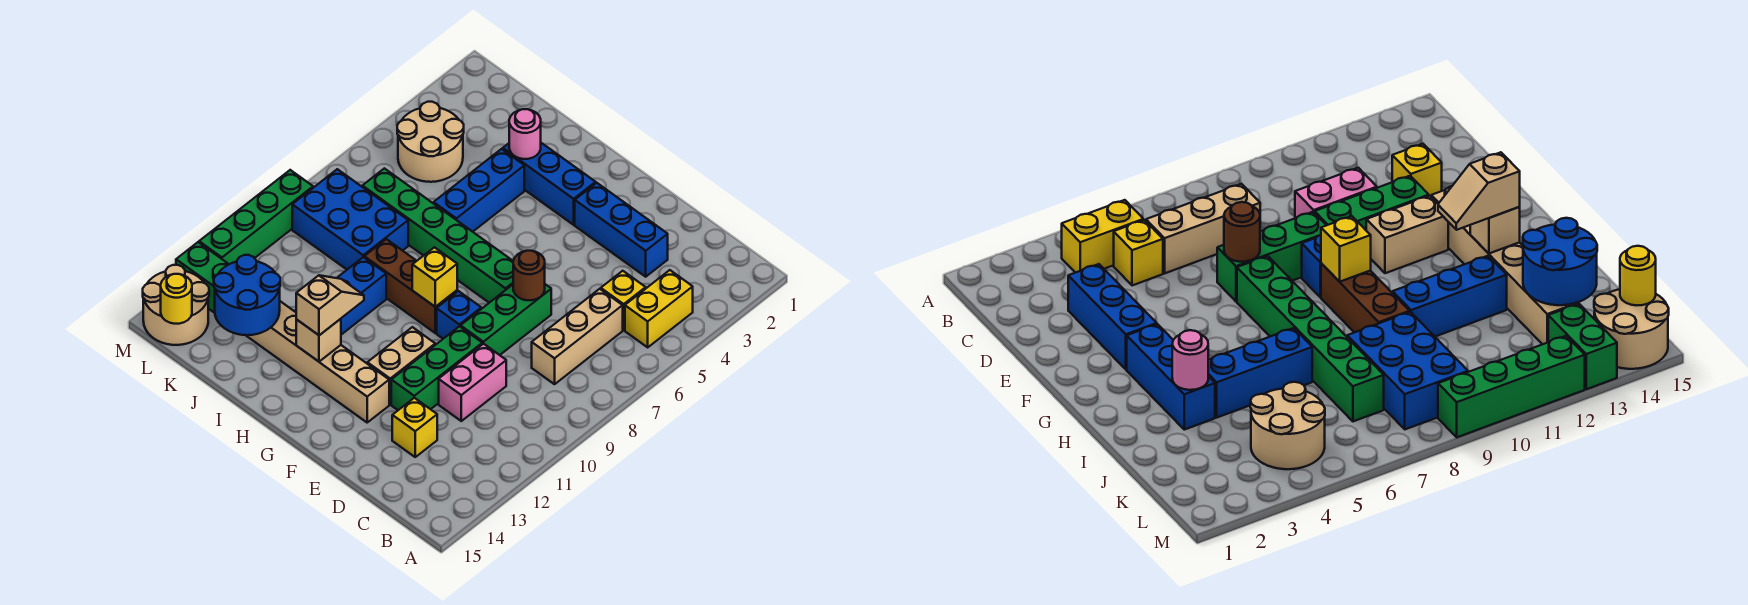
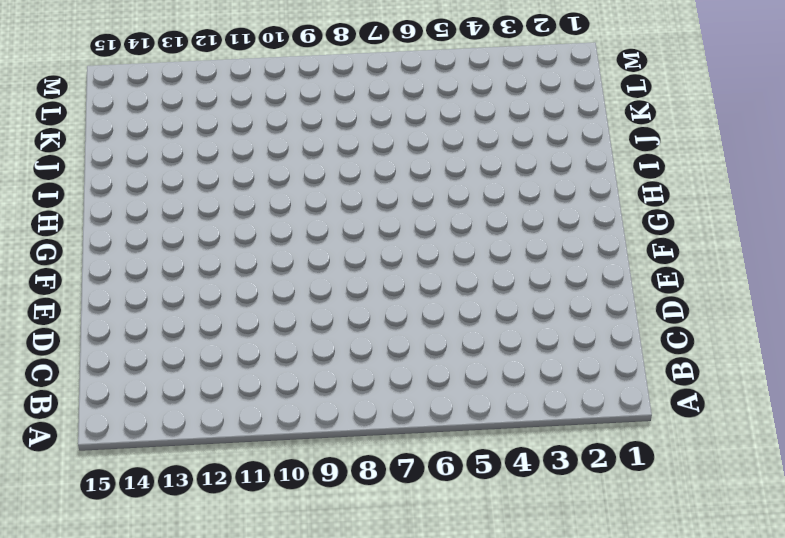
none -> yellow brick B4:B5 level 1
none -> yellow brick C5 level 1
none -> tan brick C6:C8 level 1

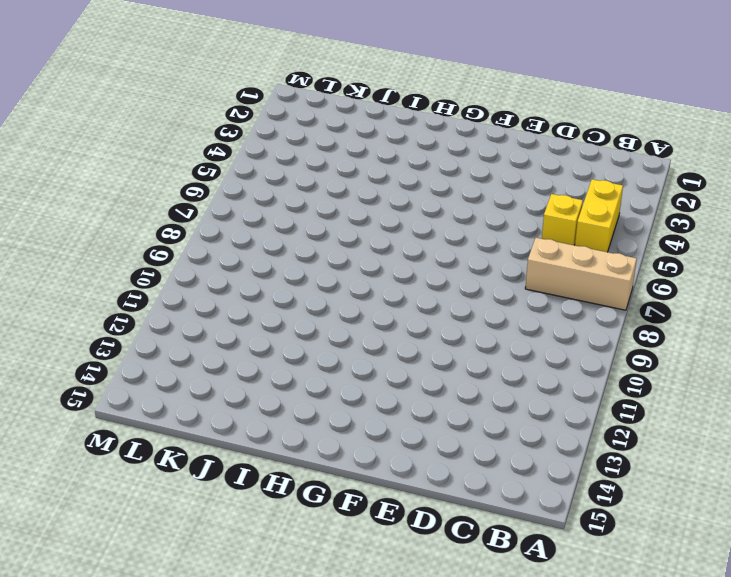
tan brick A7:C7 level 1 -> tan brick C6:C8 level 1
none -> blue brick D3:F3 level 1
none -> pink brick D10:D11 level 1
none -> yellow brick D13 level 1

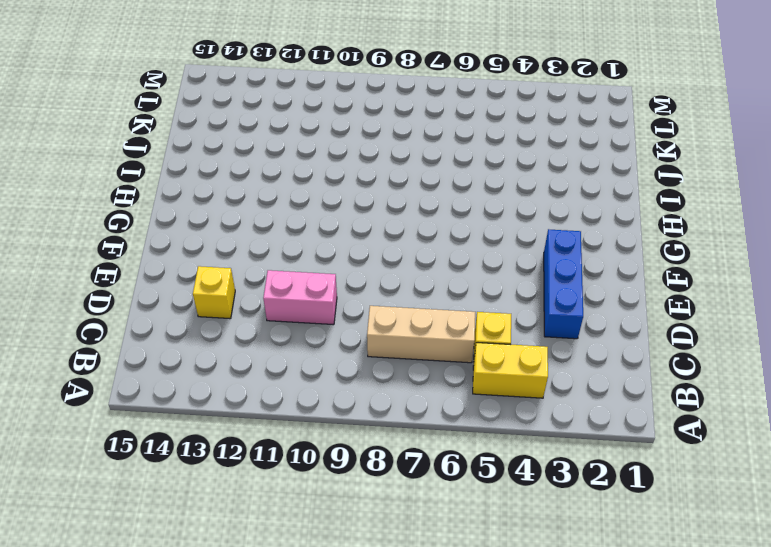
none -> green brick E7:E9 level 1
none -> green brick E10:E12 level 1
none -> green brick F7:K7 level 1

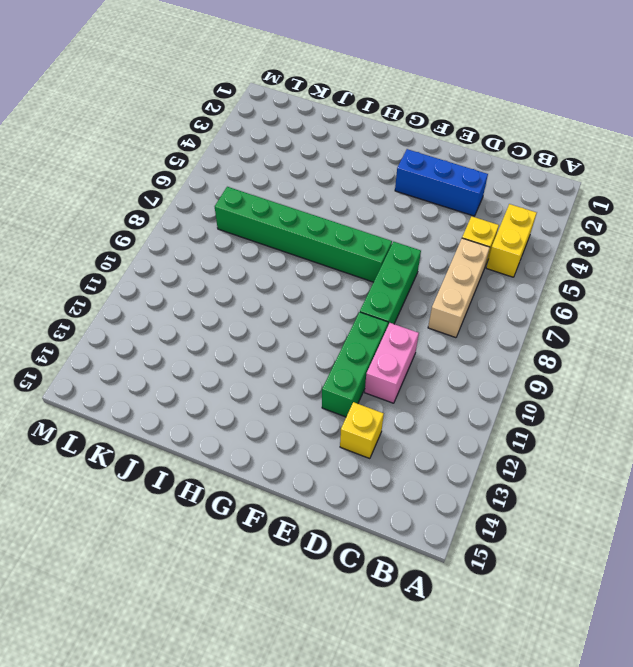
none -> blue brick F9 level 1
none -> tan brick F11:F12 level 1
none -> tan brick F13:K13 level 1

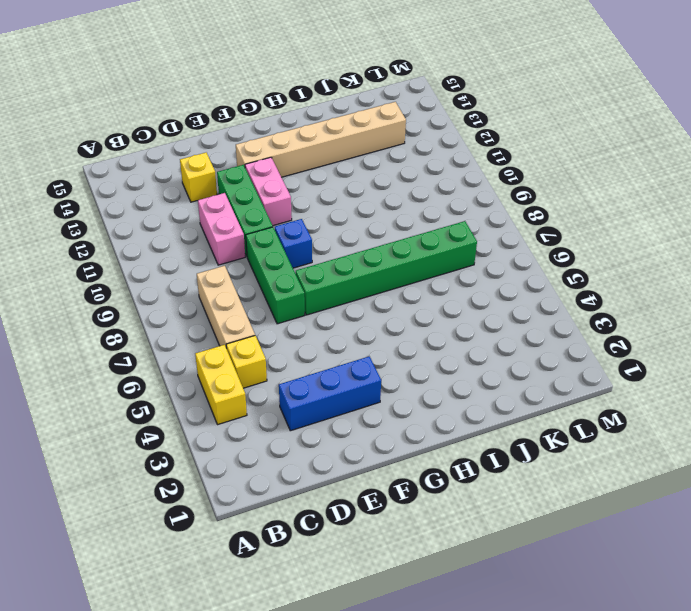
pink brick F11:F12 level 1 -> tan brick F11:F12 level 1
none -> blue brick G3:I3 level 1
none -> brown brick G9:I9 level 1
none -> blue brick I4:I6 level 1

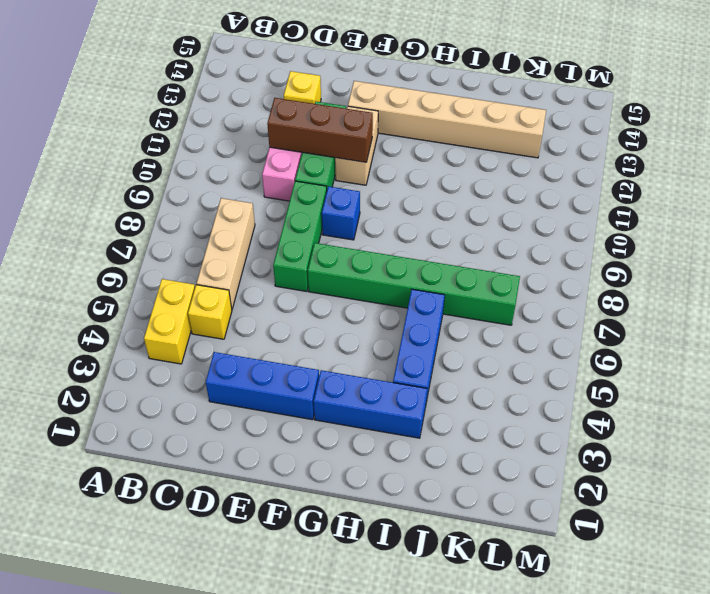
brown brick D11:F11 level 2 -> brown brick G9:I9 level 1
none -> blue brick I10:I12 level 1
none -> blue brick J8:L9 level 1
none -> tan round brick K4:L5 level 1

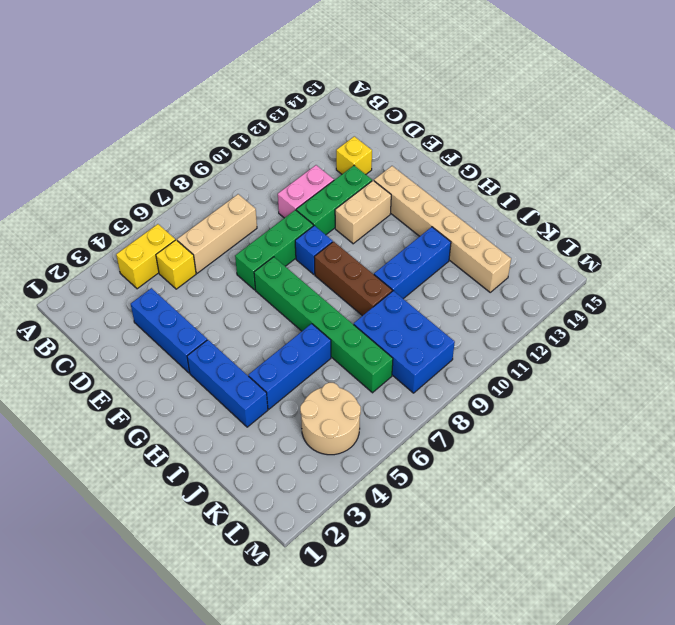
none -> green brick L13:M13 level 1
none -> tan round brick L14:M15 level 1
none -> green brick M9:M12 level 1

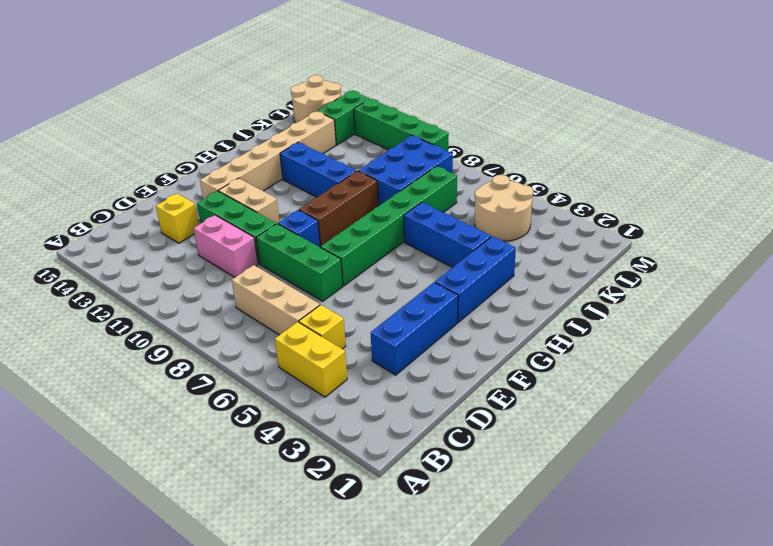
none -> brown round brick E7 level 2
none -> yellow brick G9 level 2
none -> tan brick H13 level 2

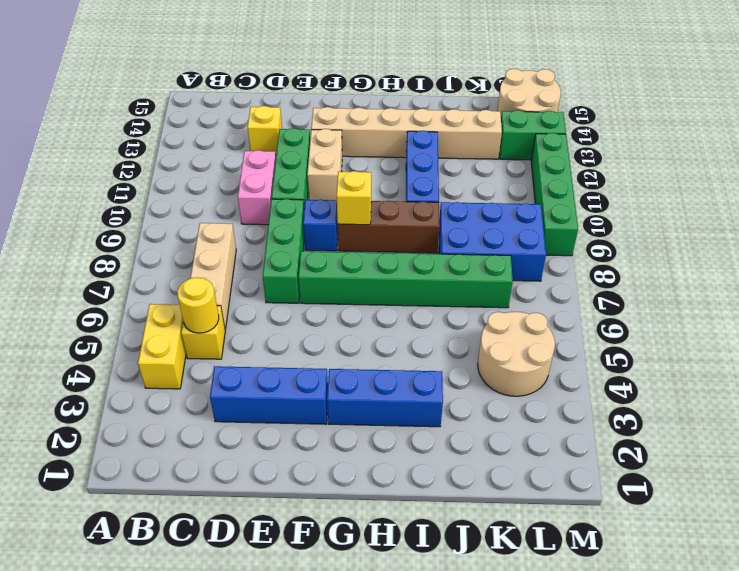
yellow round brick C5 level 2 -> yellow round brick L15 level 2
none -> blue brick I4:I6 level 1
none -> brown round brick E7 level 2
none -> tan brick H13 level 2

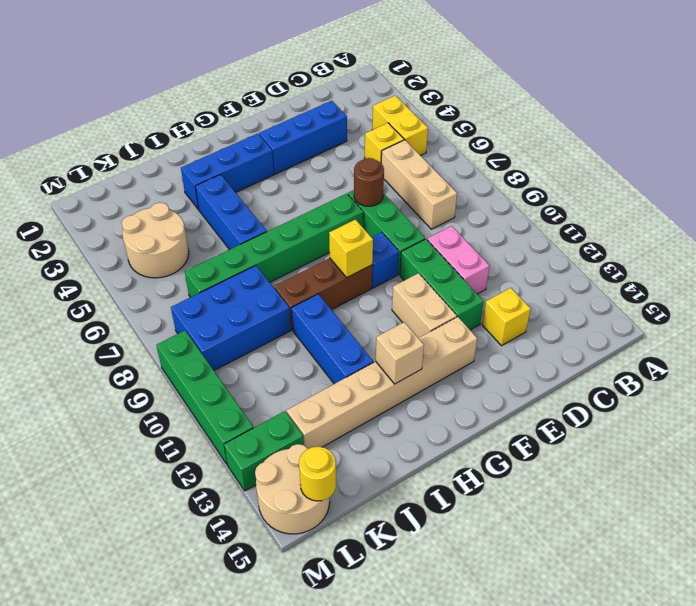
none -> pink round brick I3 level 2
none -> blue round brick J13:K14 level 2
none -> tan slope H12:H13 level 3 top 13

